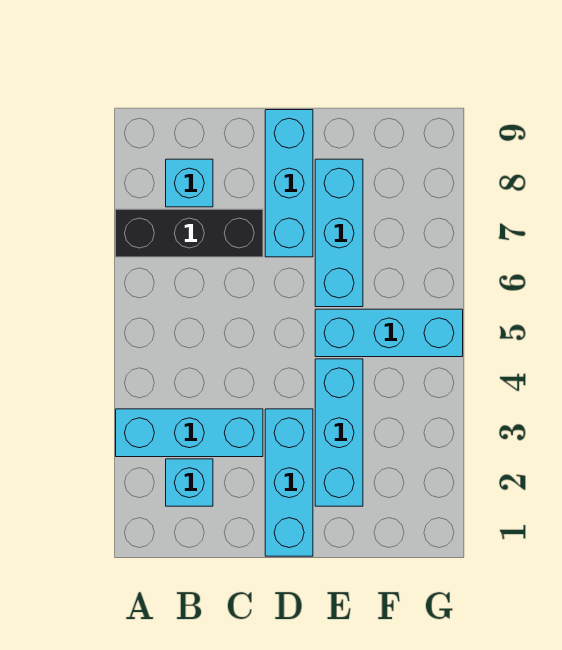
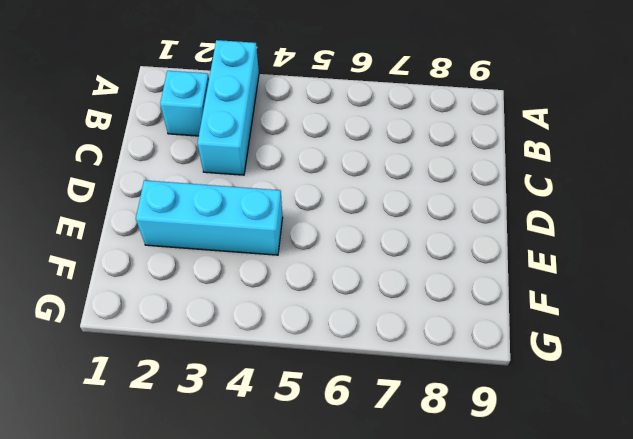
none -> black brick A7:C7 level 1
none -> cyan brick B8 level 1

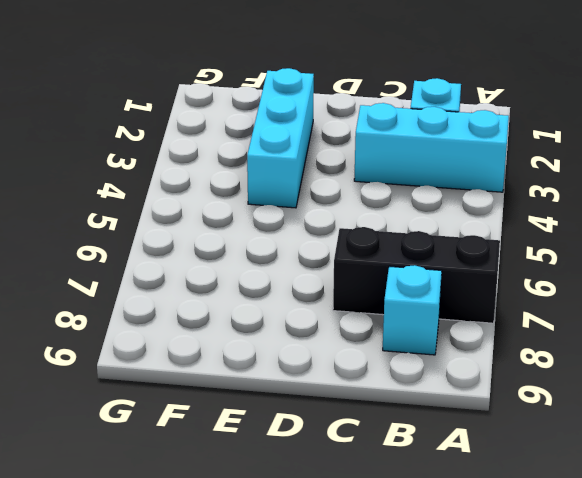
none -> cyan brick D1:D3 level 1
none -> cyan brick D7:D9 level 1

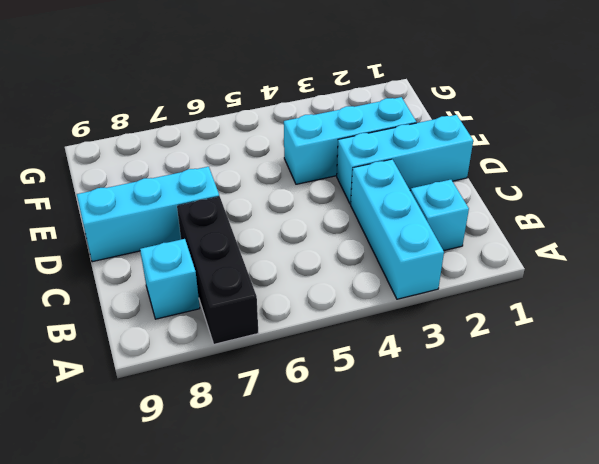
none -> cyan brick E5:G5 level 1
none -> cyan brick E6:E8 level 1

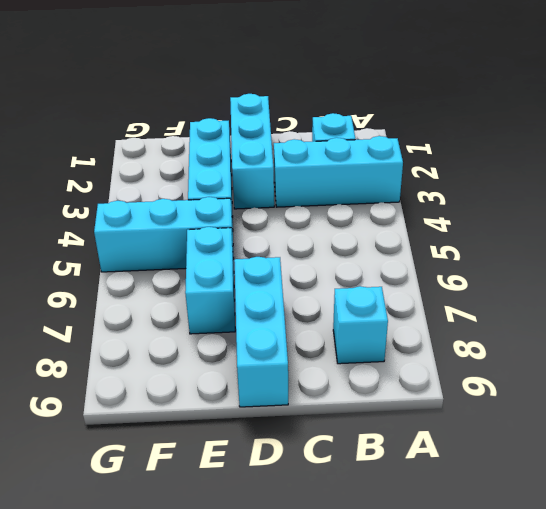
cyan brick E6:E7 level 1 -> cyan brick E6:E8 level 1
none -> black brick A7:C7 level 1

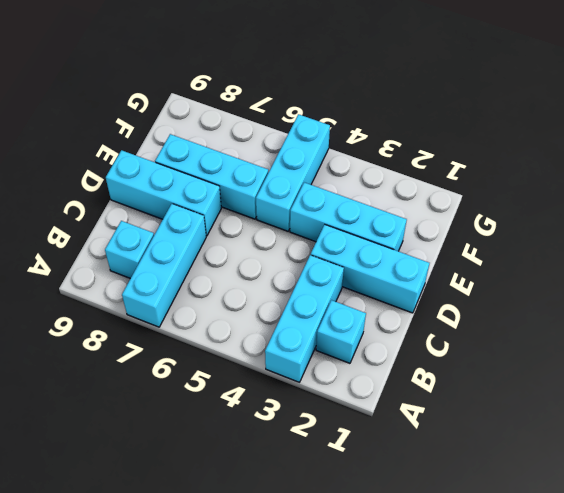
cyan brick A7:C7 level 1 -> black brick A7:C7 level 1

